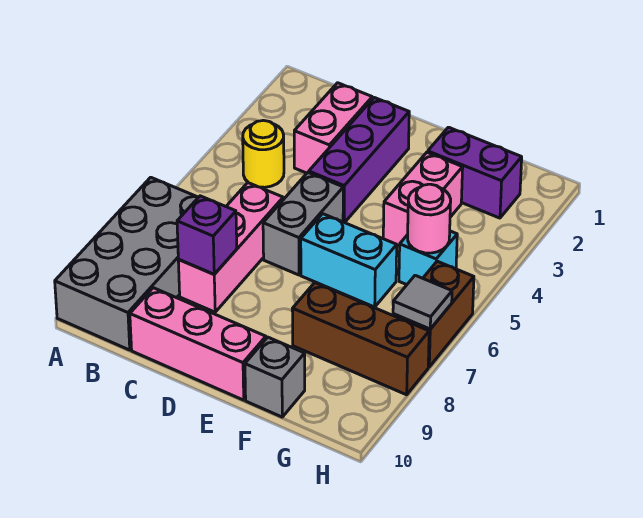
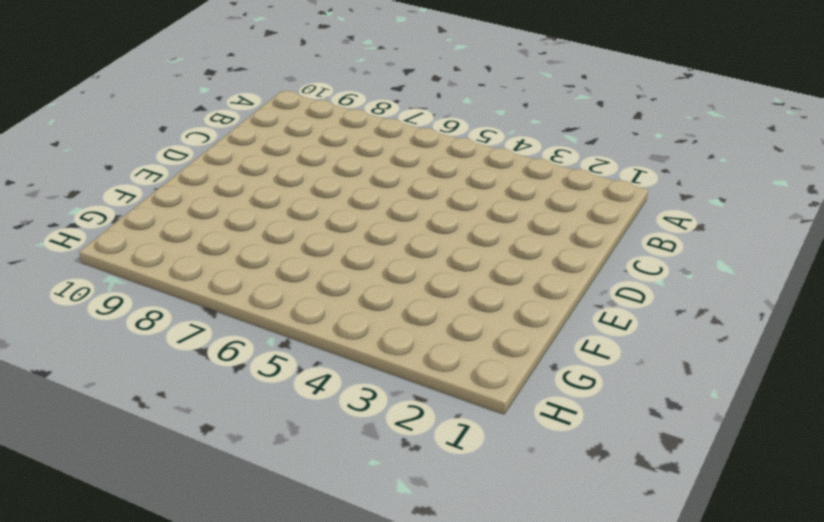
none -> grey brick A7:B10 level 1
none -> yellow round brick B4 level 1
none -> pink brick C2:C3 level 1

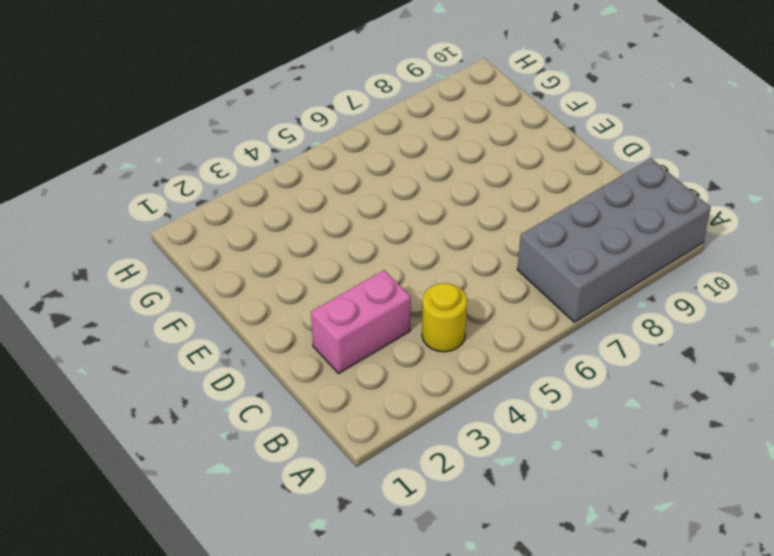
none -> pink brick C6:C8 level 1
none -> pink brick C10:E10 level 1
none -> purple brick D2:D4 level 1

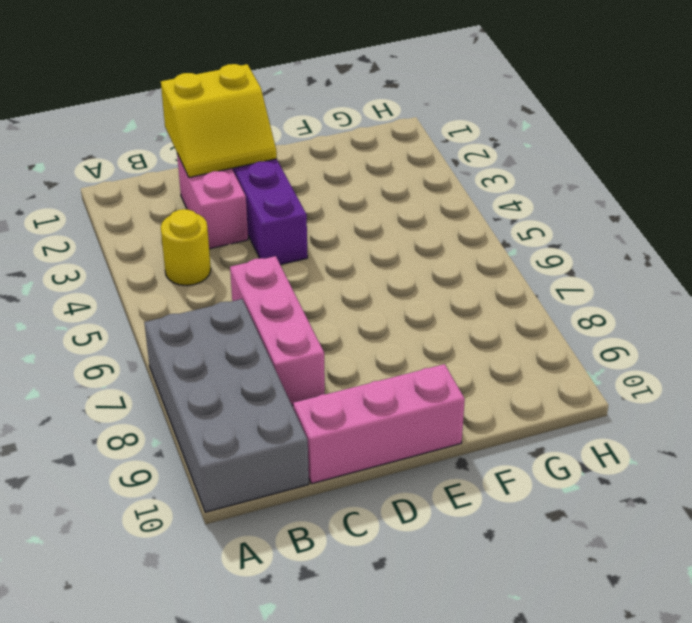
yellow slope C1:D2 level 2 top 1 -> none
none -> grey brick D5:D6 level 1
none -> cyan brick E6:F6 level 1
none -> purple brick F2:G2 level 1

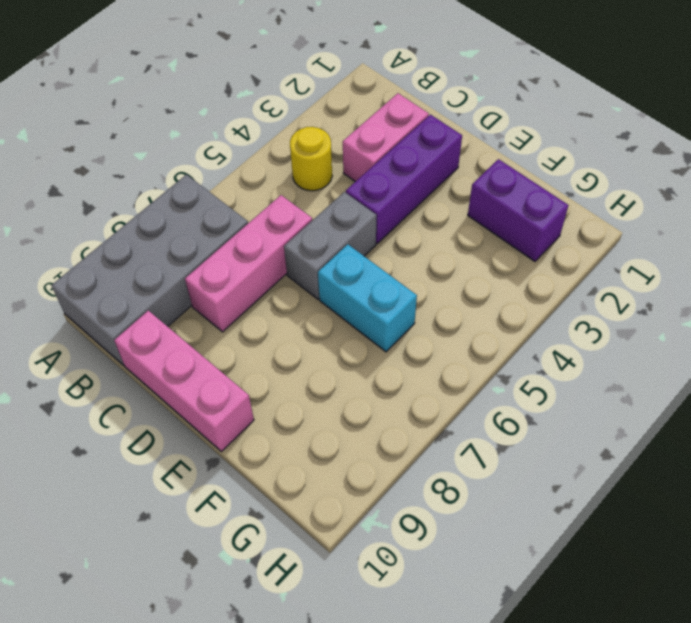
none -> pink brick F3:F4 level 1
none -> brown brick F8:H8 level 1
none -> grey brick F10 level 1

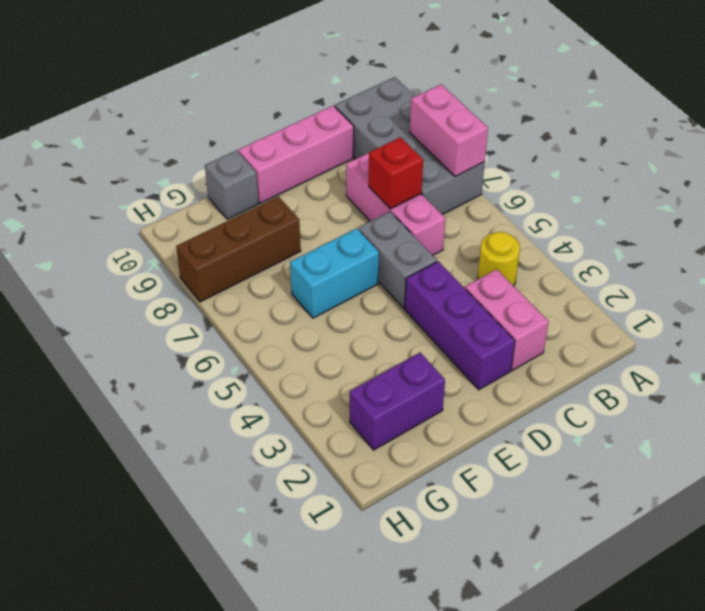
pink brick A7:A8 level 2 -> pink brick F3:F4 level 1
red brick C7 level 2 -> none
none -> cyan brick G5 level 1
none -> brown brick H6:H7 level 1
none -> purple brick C8 level 2

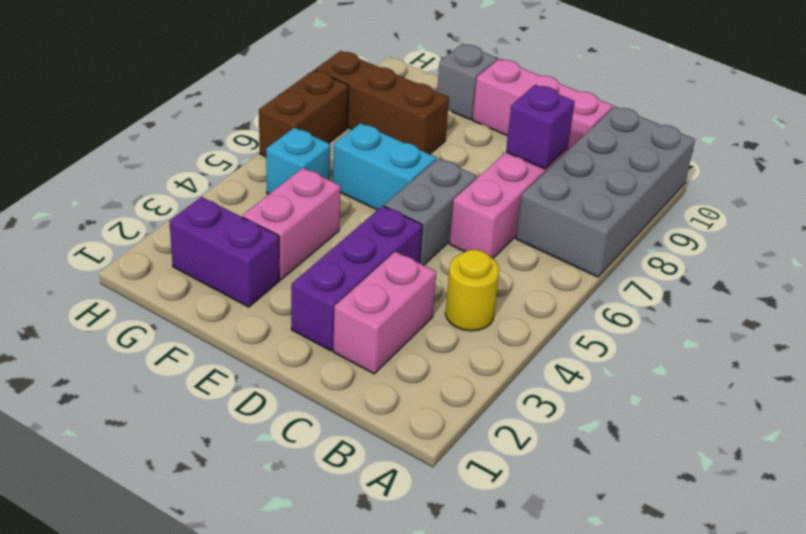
none -> pink round brick G5 level 2
none -> grey tile H7 level 2

